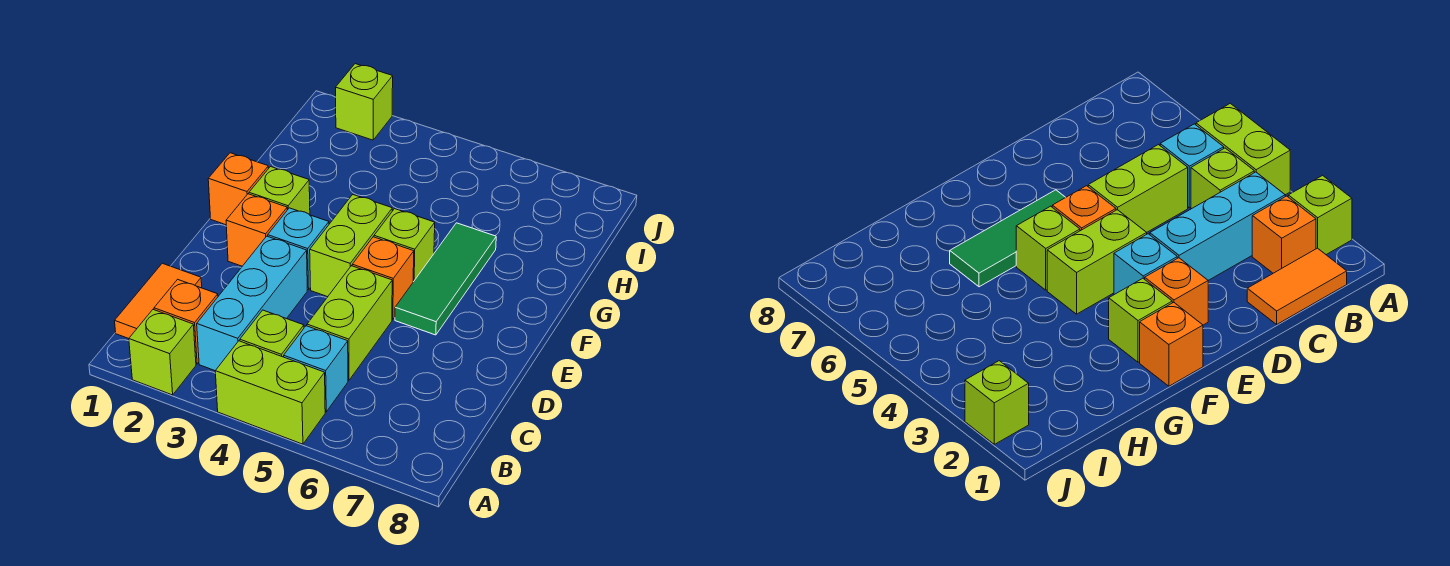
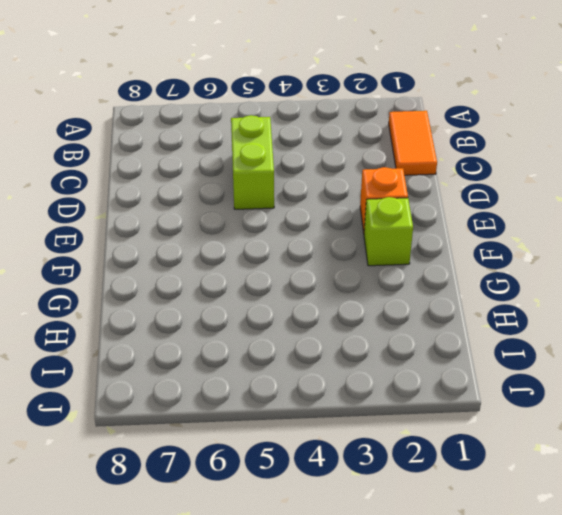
none -> lime brick A2 level 1
none -> lime brick A4:A5 level 1
none -> orange brick B2 level 1

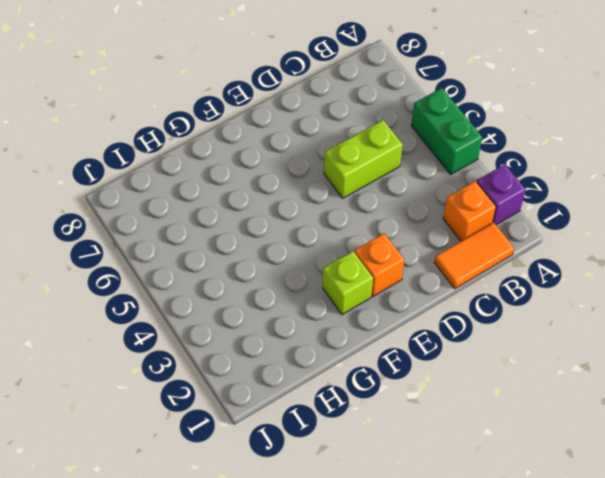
purple brick A2 level 1 -> lime brick A2 level 1
green brick A4:A5 level 1 -> lime brick A4:A5 level 1
none -> cyan brick B3:D3 level 1
none -> lime brick B4 level 1
none -> cyan brick B5 level 1

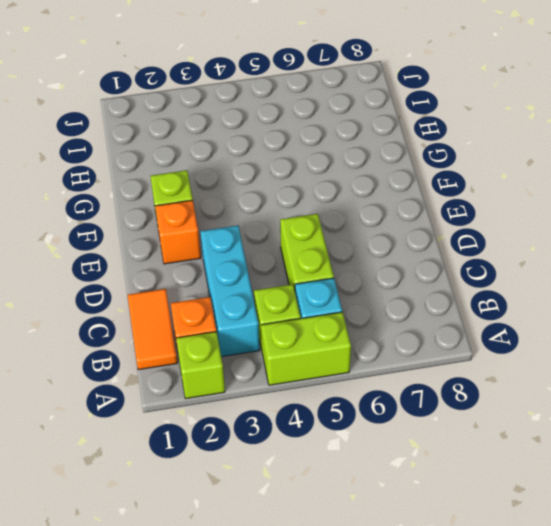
none -> cyan brick E3 level 1
none -> lime brick E4:F4 level 1
none -> orange brick E5 level 1

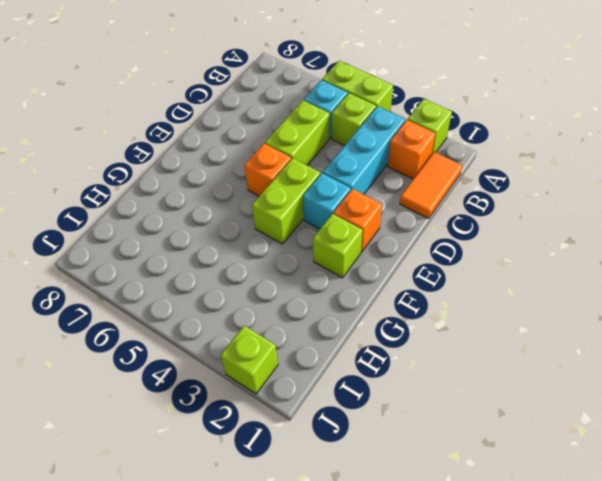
none -> green tile E6:G6 level 1
none -> orange brick F1 level 1
none -> lime brick F5 level 1

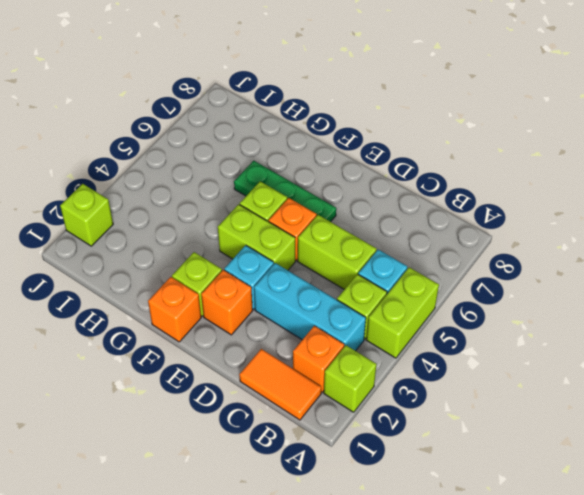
green plate E6:G6 level 1 -> green tile E6:G6 level 1

